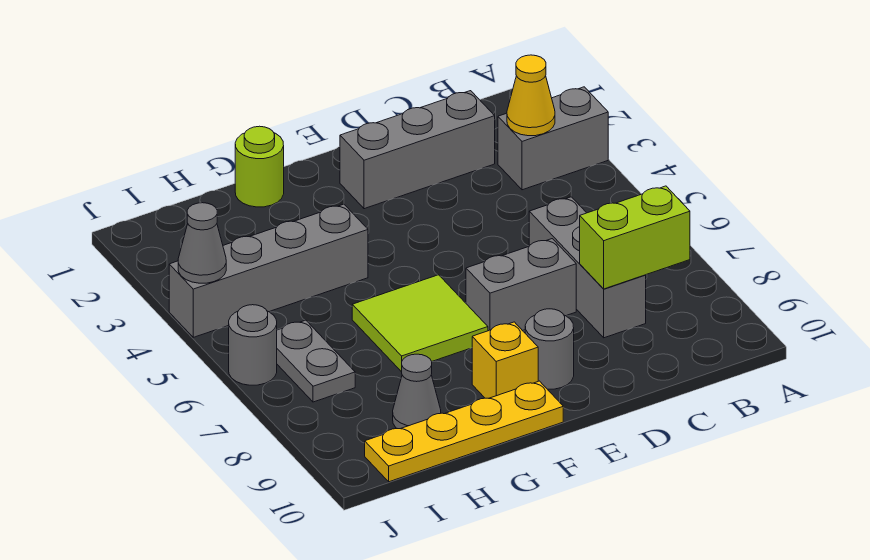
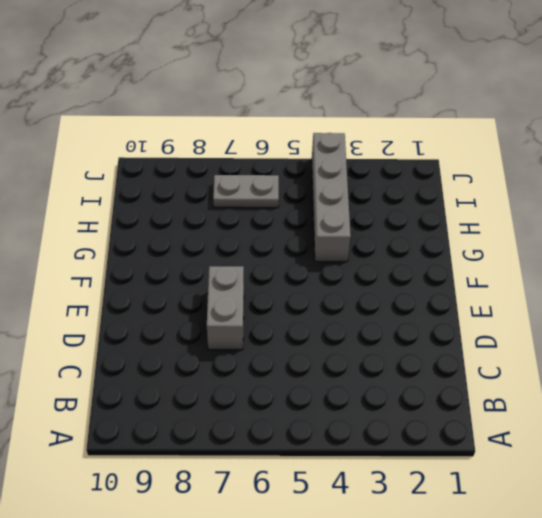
none -> grey brick A3:B3 level 1
none -> grey brick C2:E2 level 1
none -> grey brick C6:C8 level 1

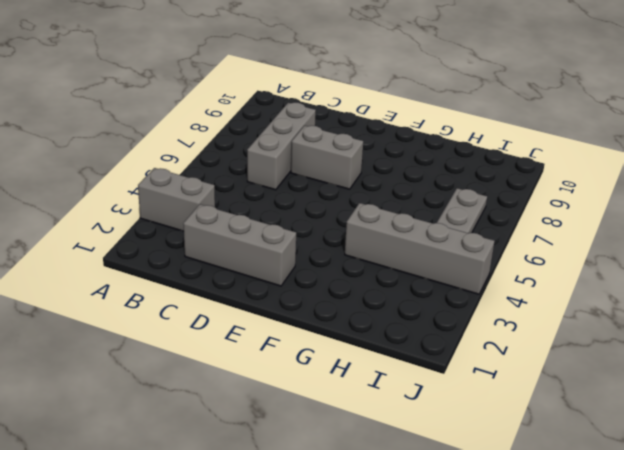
none -> grey round brick E9 level 1
none -> lime tile F6:G7 level 1
none -> yellow brick F9 level 1

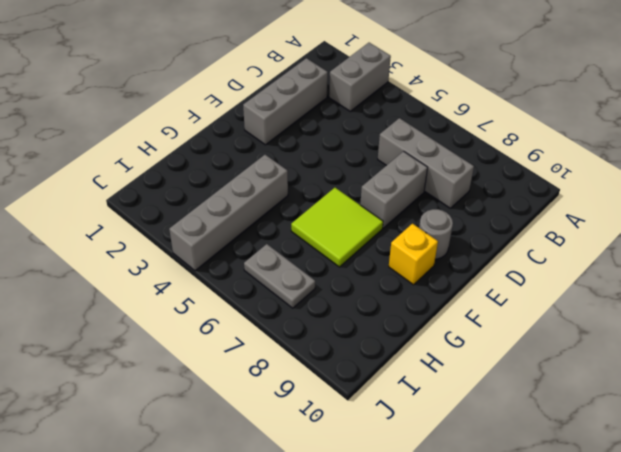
none -> yellow plate F10:I10 level 1
none -> lime round brick G1 level 1
none -> grey cone H9 level 1

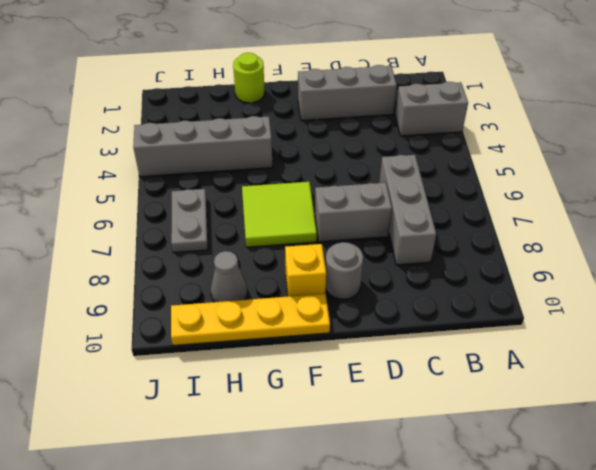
none -> grey round brick J6 level 1
none -> yellow cone B3 level 2
none -> lime brick B8:C8 level 2

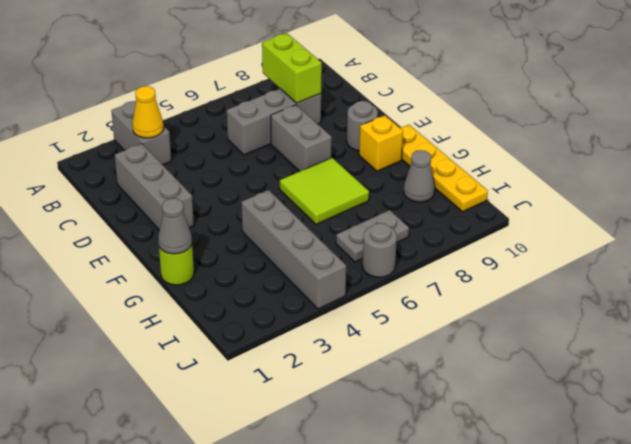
grey cone G1 level 2 -> grey cone J4 level 2

